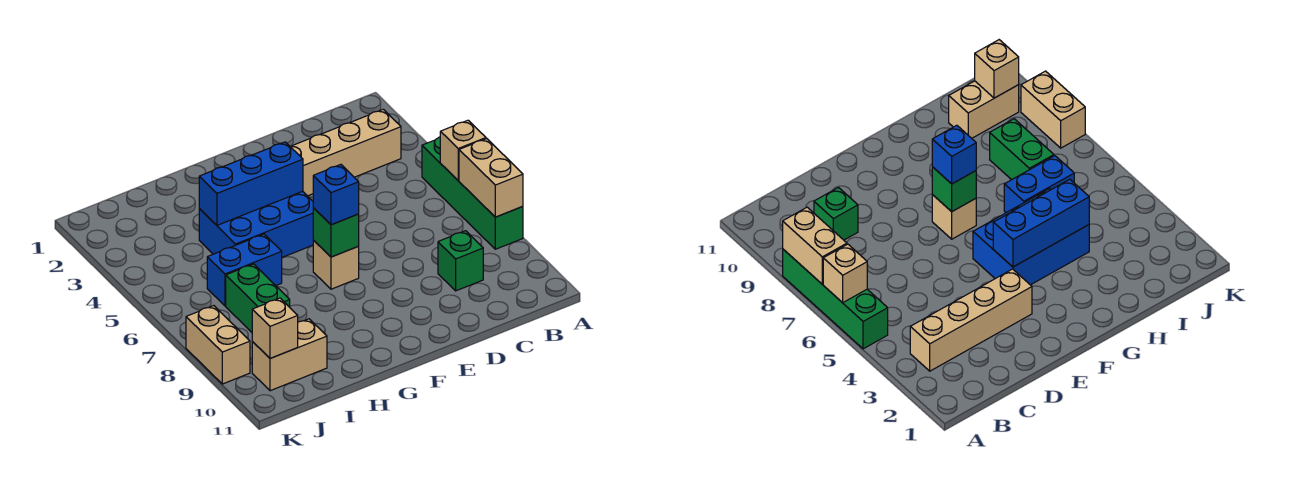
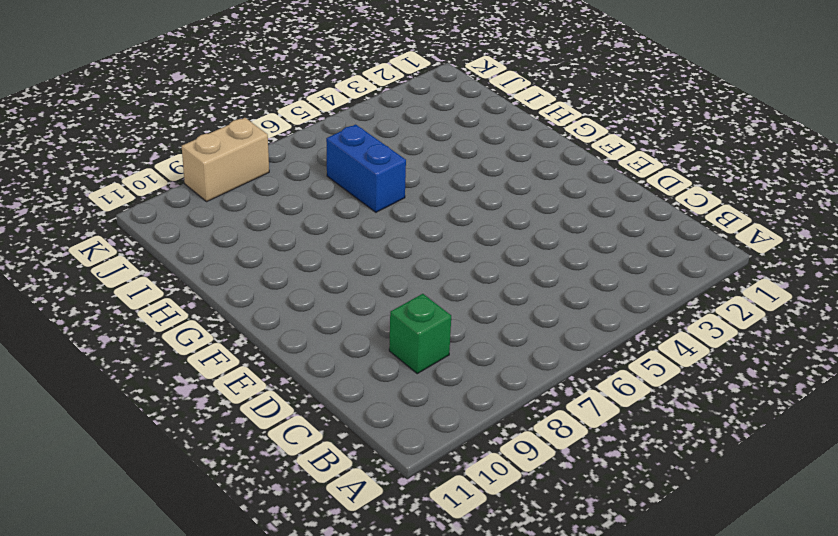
none -> green brick A5:A8 level 1
none -> tan brick B3:E3 level 1
none -> blue brick F4:H5 level 1

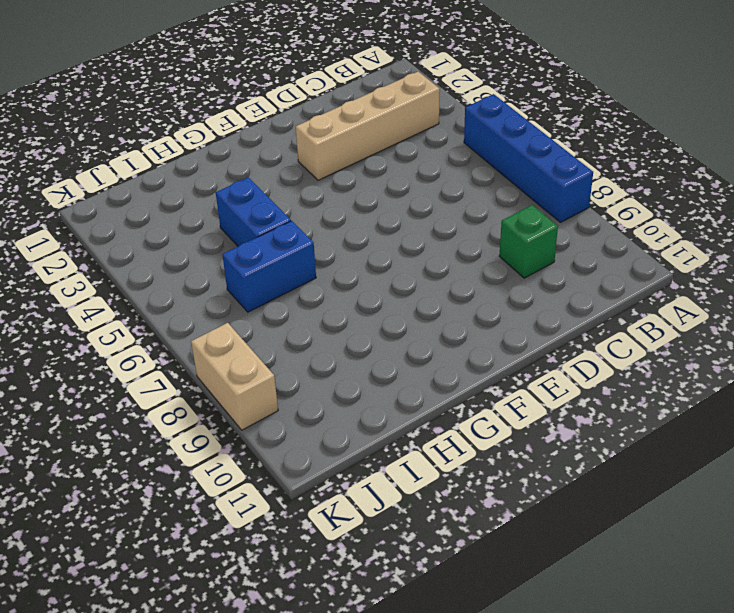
blue brick A5:A8 level 1 -> green brick A5:A8 level 1
blue brick H4:H5 level 1 -> blue brick F4:H5 level 1
none -> tan brick F7 level 1
none -> green brick I7:I8 level 1
none -> tan brick I10:J10 level 1

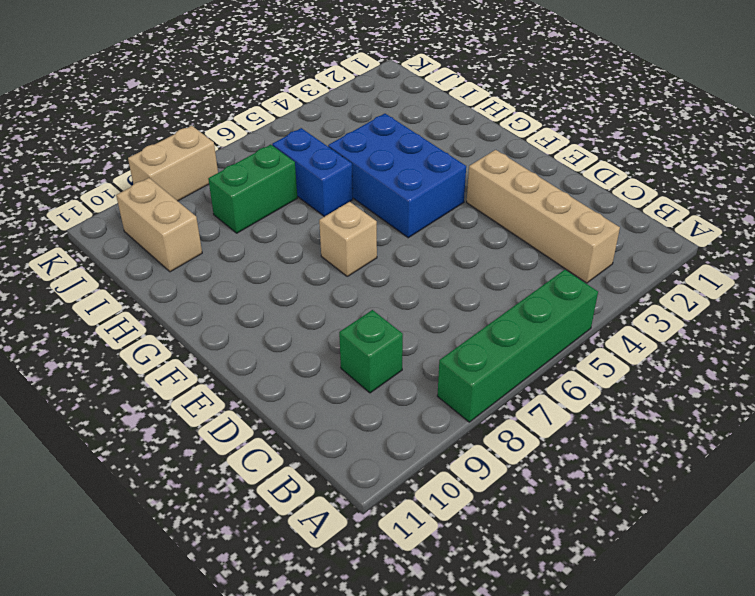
none -> tan brick A6 level 2
none -> tan brick A7:A8 level 2
none -> blue brick F4:H4 level 2

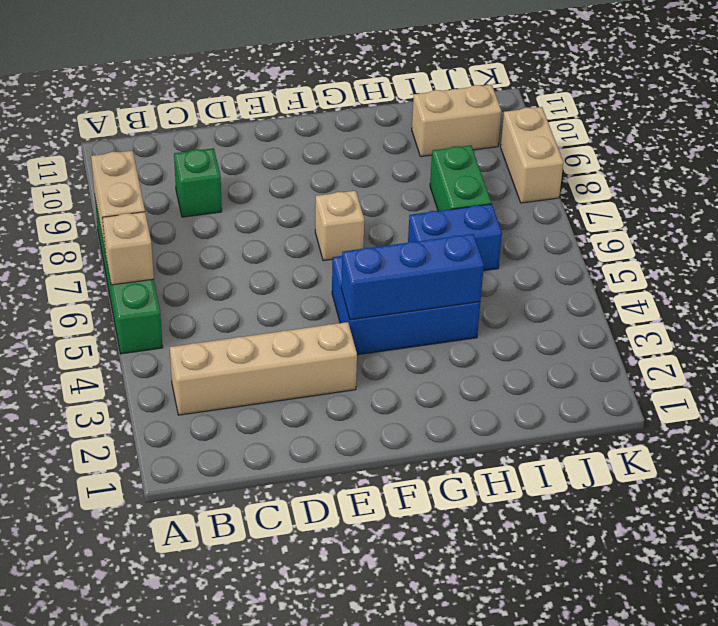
none -> green brick F7 level 2
none -> tan brick J10 level 2
none -> blue brick F7 level 3

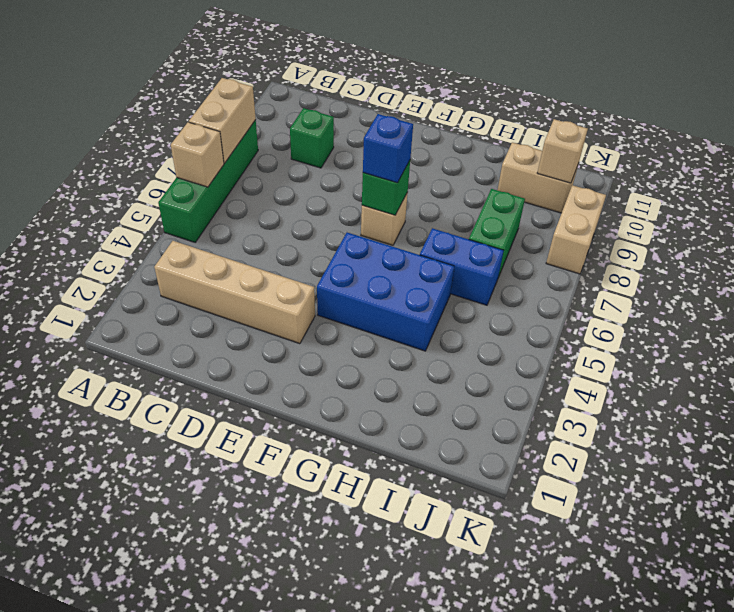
none -> blue brick F4:H4 level 2

